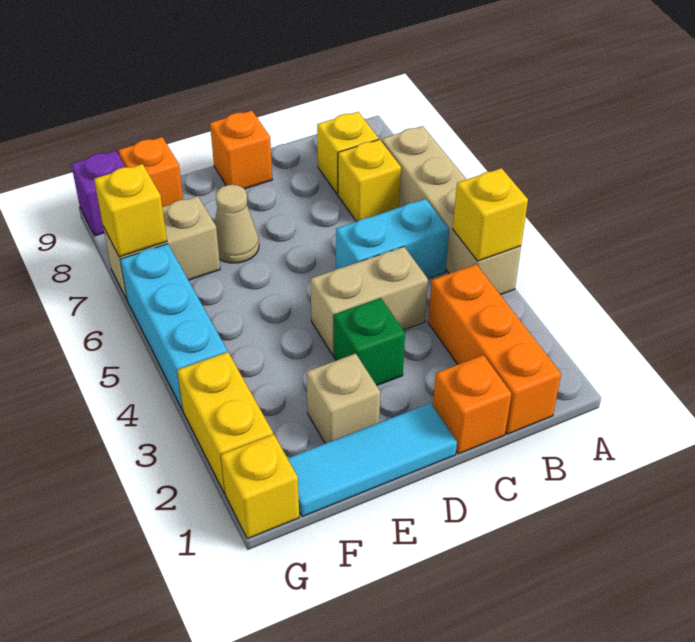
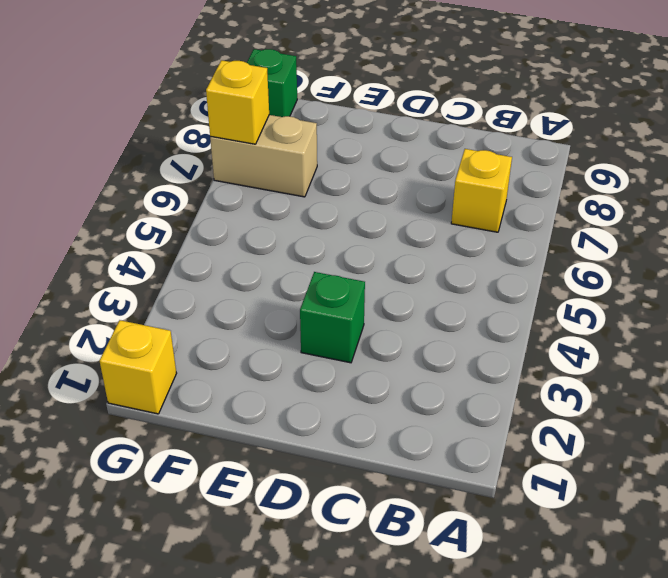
green brick G9 level 1 -> purple brick G9 level 1
none -> tan brick A4:A7 level 1
none -> orange brick B1:B3 level 1
none -> cyan brick B5:C5 level 1

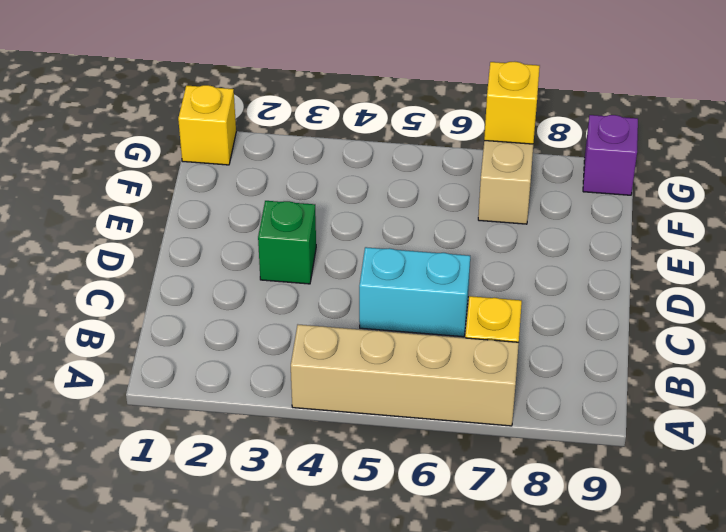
cyan brick C5:C6 level 1 -> cyan brick B5:C5 level 1
none -> orange brick B1:B3 level 1
none -> yellow brick B8 level 1
none -> orange brick C1 level 1

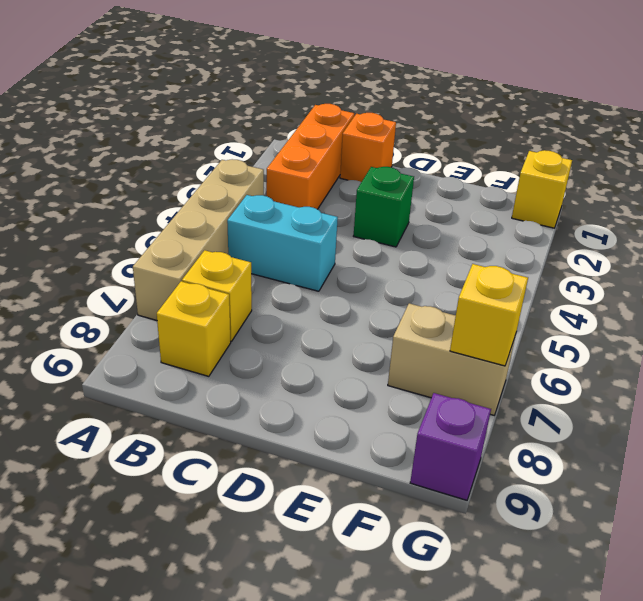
none -> tan brick C4:D4 level 1
none -> cyan tile D1:F1 level 1
none -> orange brick D9 level 1

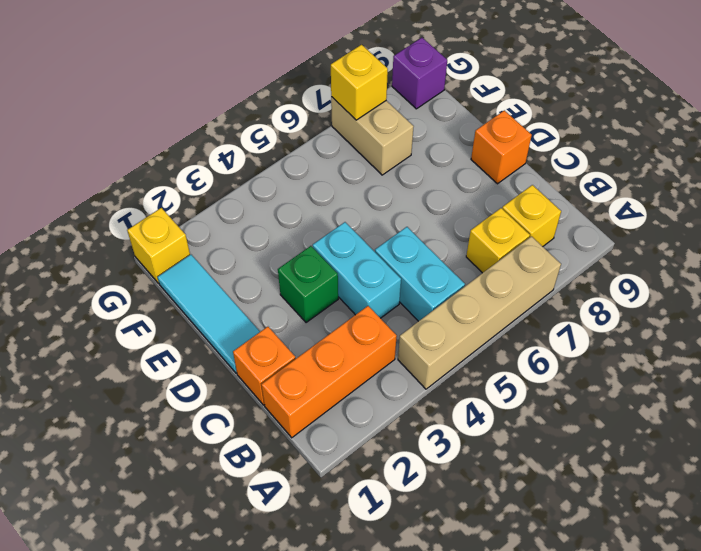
cyan brick C4:D4 level 1 -> tan brick C4:D4 level 1
none -> tan brick E2 level 1
none -> tan cone E7 level 1
none -> orange brick F9 level 1

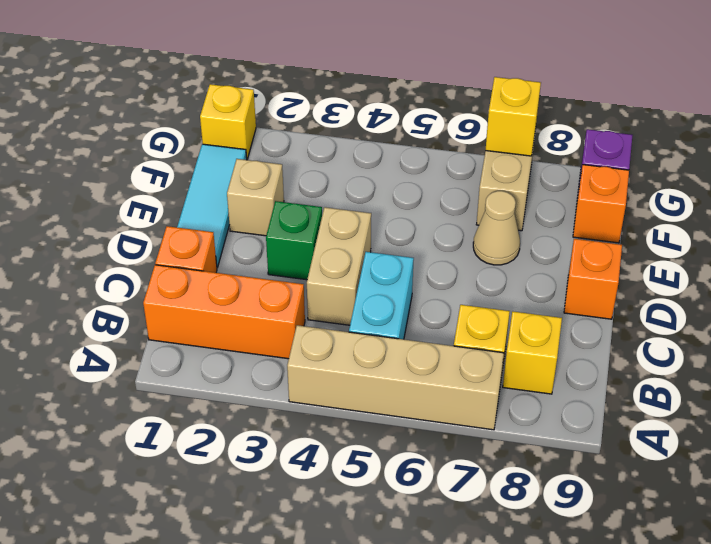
none -> yellow brick G2:G3 level 1
none -> cyan brick G4:G6 level 1
none -> yellow brick A4 level 2

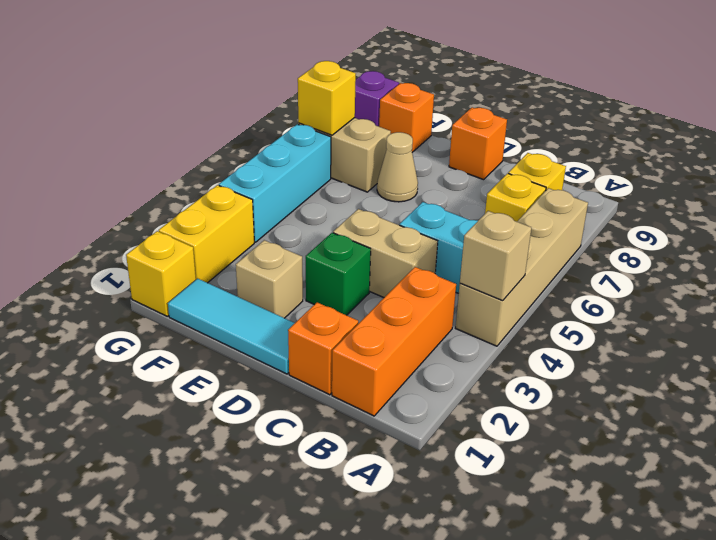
tan brick A4 level 2 -> yellow brick A4 level 2

